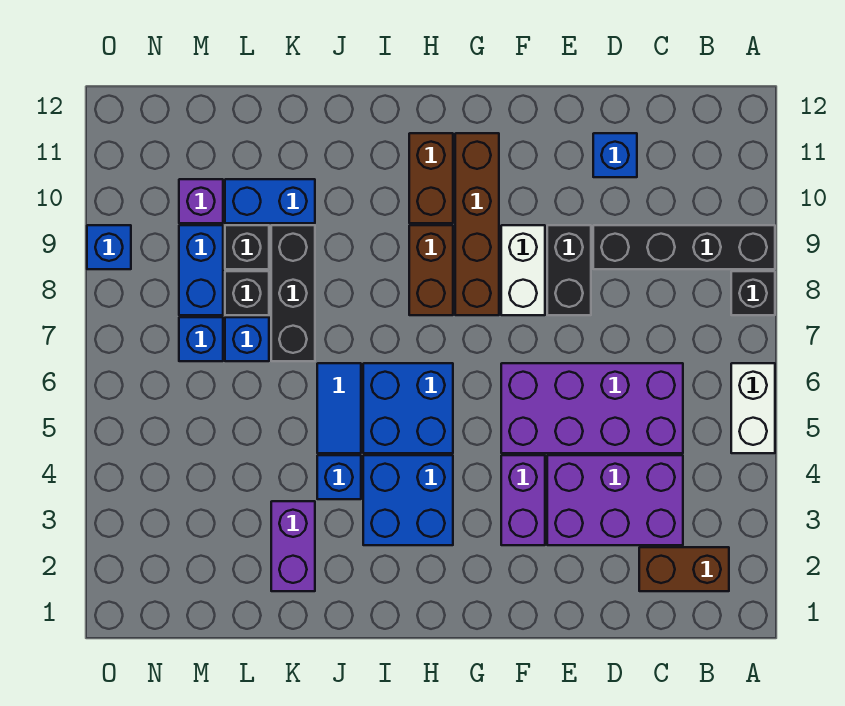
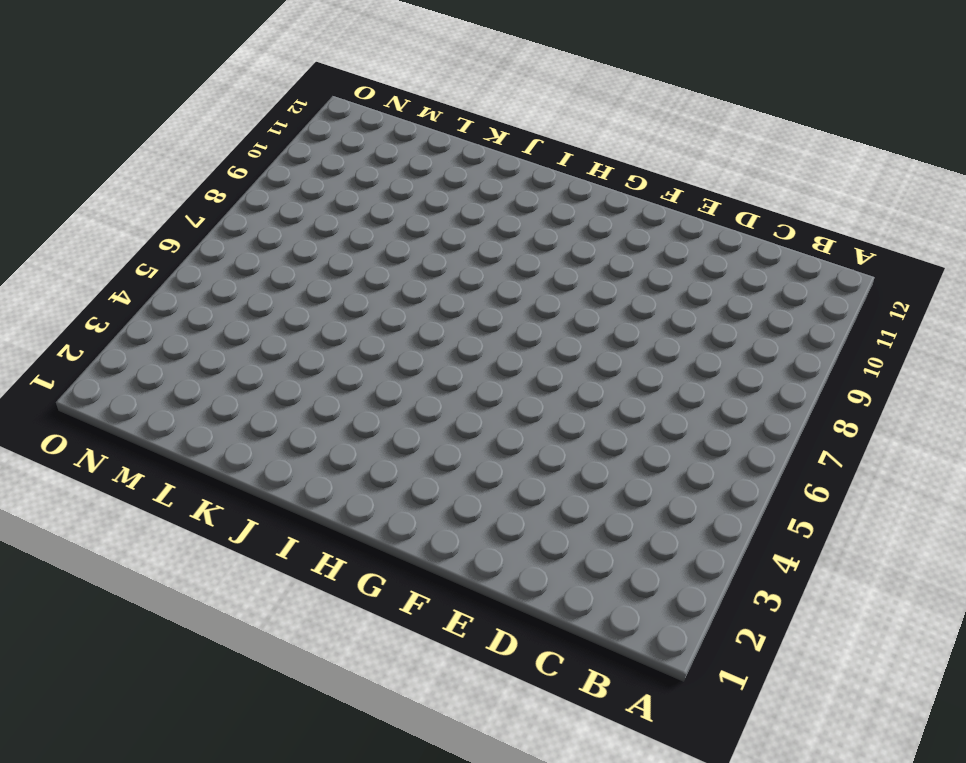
none -> white brick A5:A6 level 1
none -> black brick A8 level 1
none -> black brick A9:D9 level 1

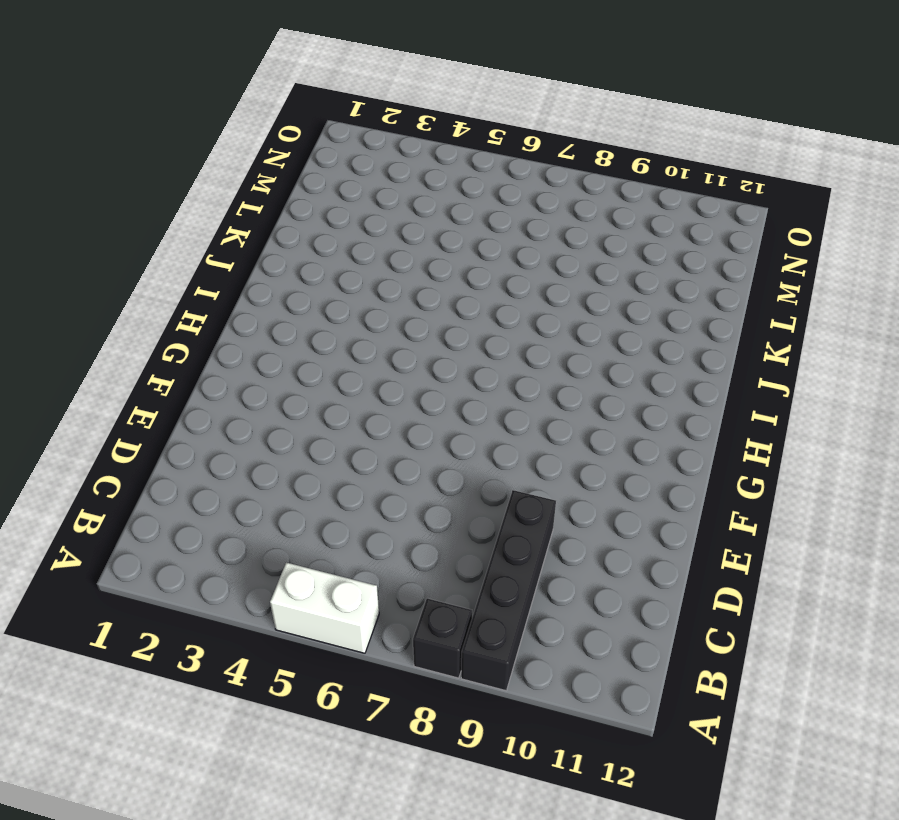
none -> brown brick B2:C2 level 1
none -> purple brick C3:E4 level 1
none -> purple brick C5:F6 level 1

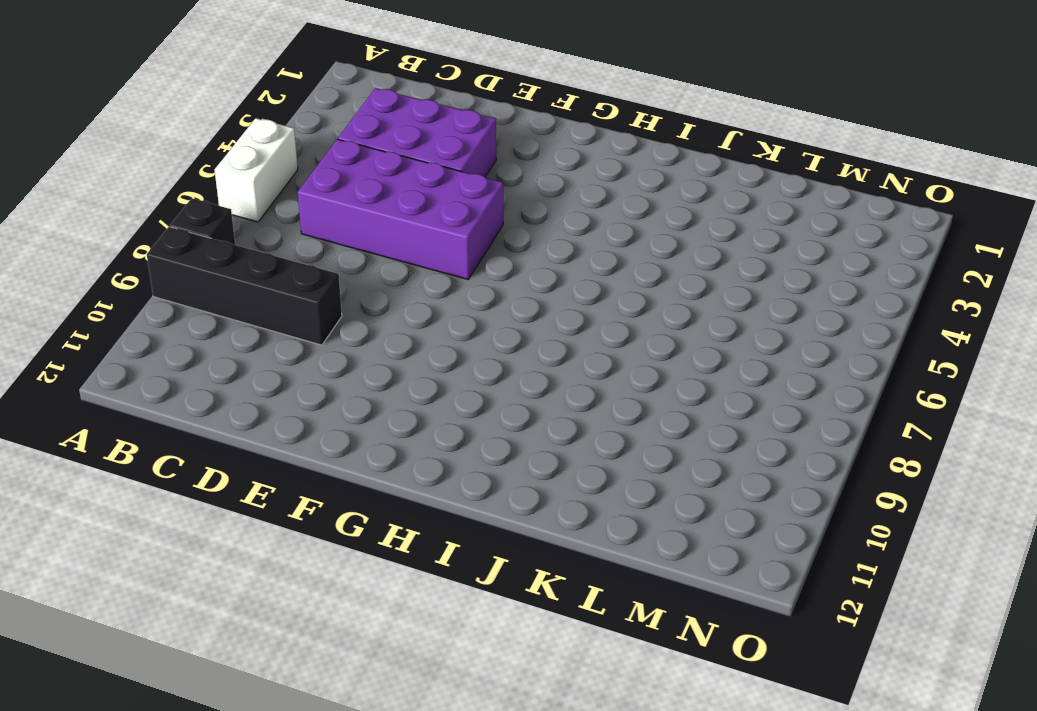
none -> brown brick B2:C2 level 1
none -> blue brick D11 level 1
none -> black brick E8:E9 level 1

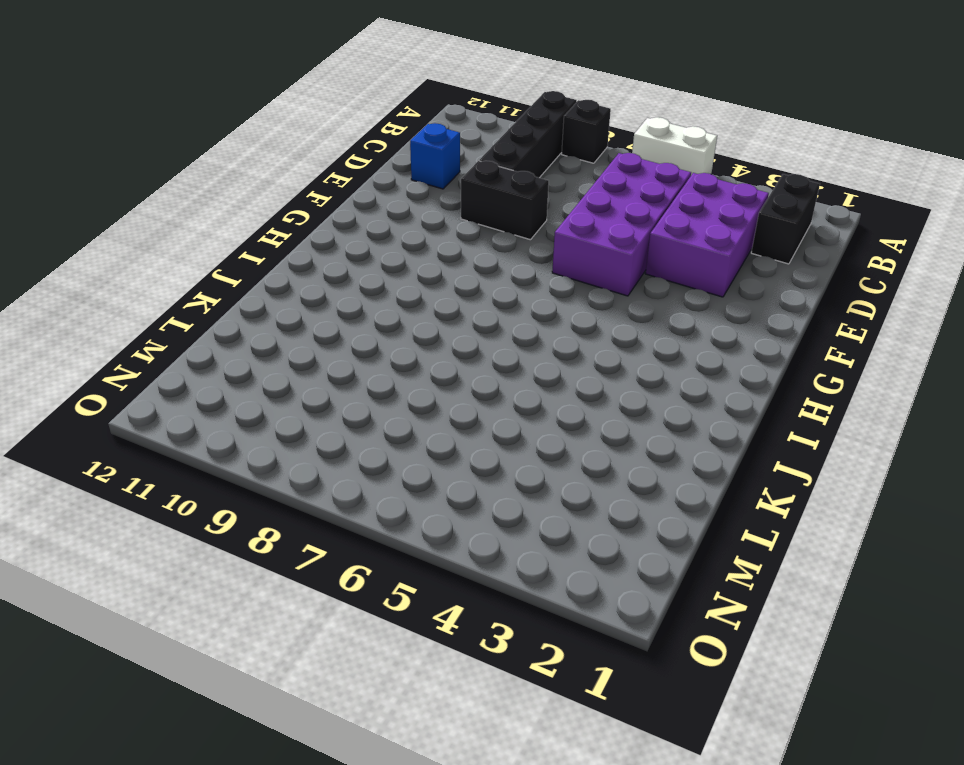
black brick B2:C2 level 1 -> brown brick B2:C2 level 1
none -> purple brick F3:F4 level 1
none -> white brick F8:F9 level 1
none -> brown brick G8:G11 level 1

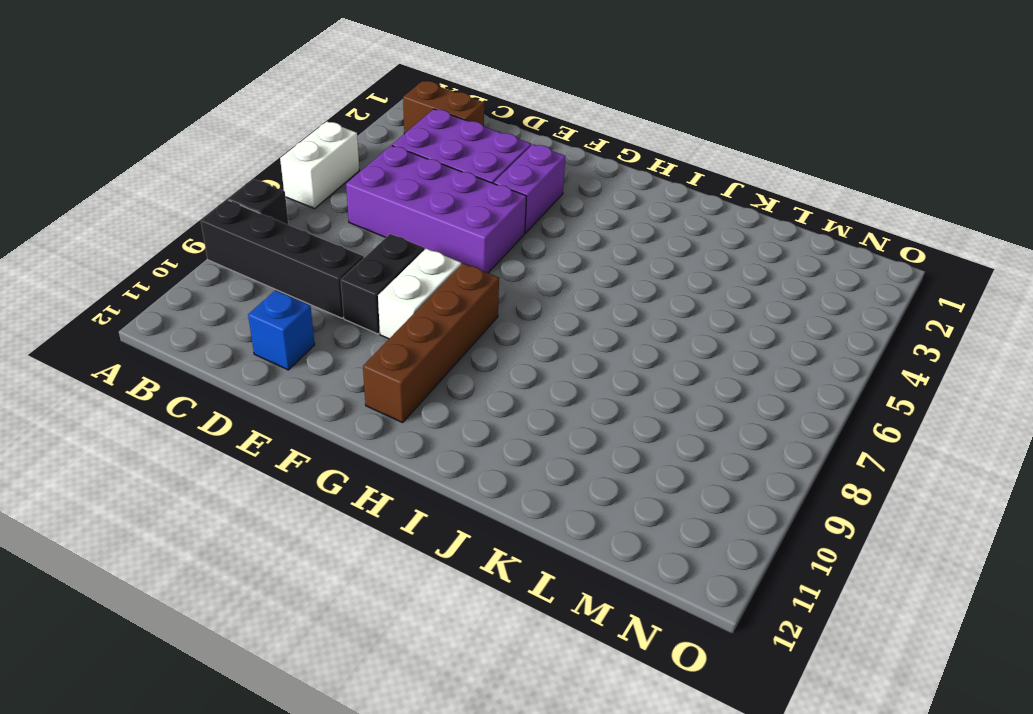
none -> blue brick H3:I4 level 1
none -> blue brick H5:I6 level 1
none -> brown brick H8:H9 level 1

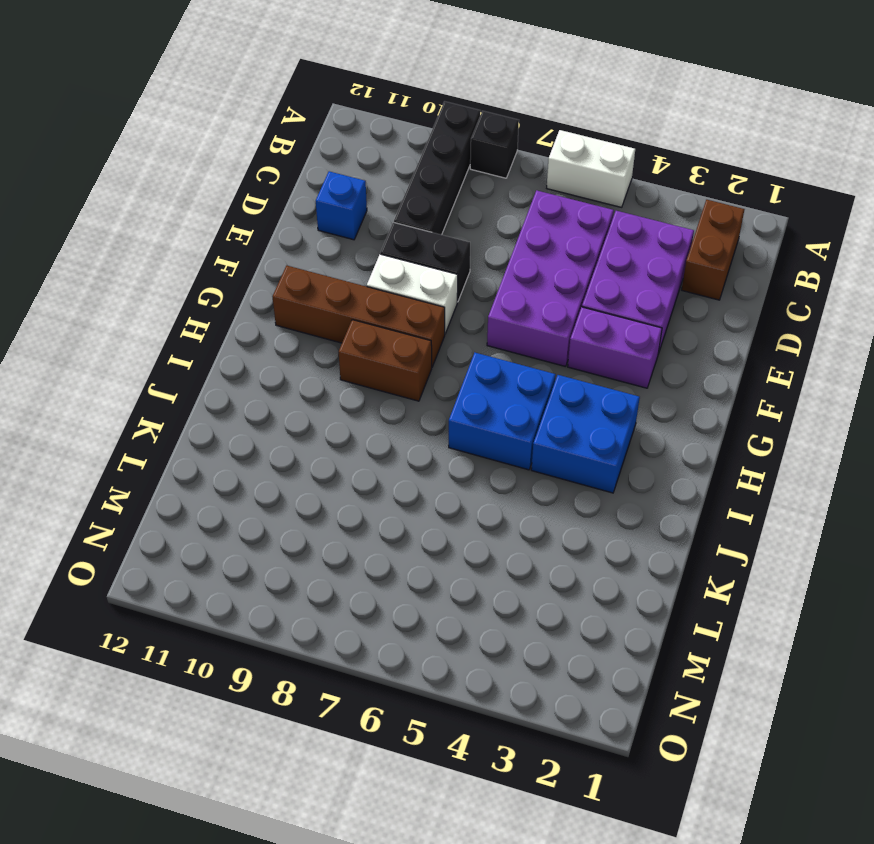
none -> brown brick H10:H11 level 1
none -> blue brick J4 level 1
none -> blue tile J5:J6 level 1

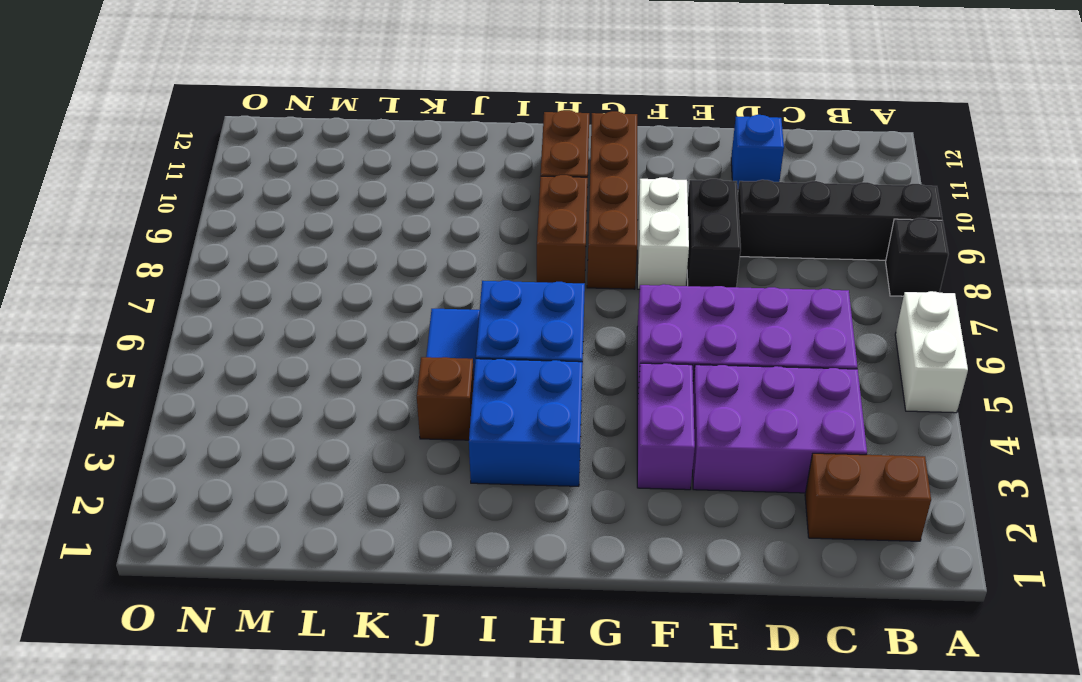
brown brick J4 level 1 -> blue brick J4 level 1
none -> purple brick K2:K3 level 1
none -> black brick K7:K9 level 1
none -> blue brick K10:L10 level 1

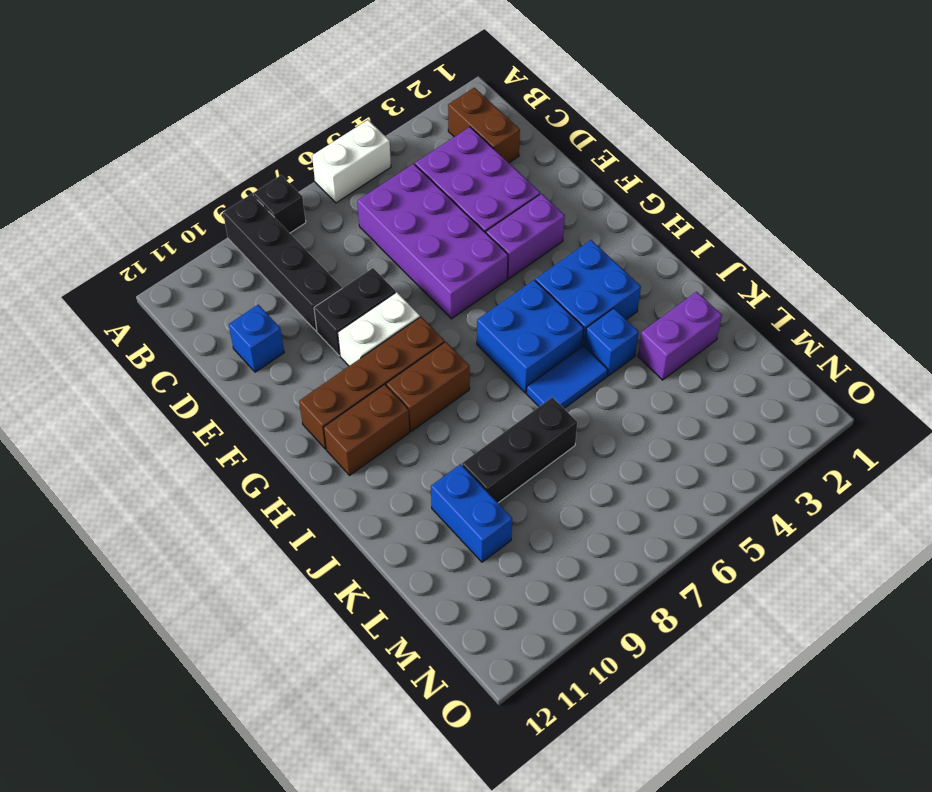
none -> blue brick L7 level 1
none -> black brick L8 level 1
none -> black brick L9 level 1

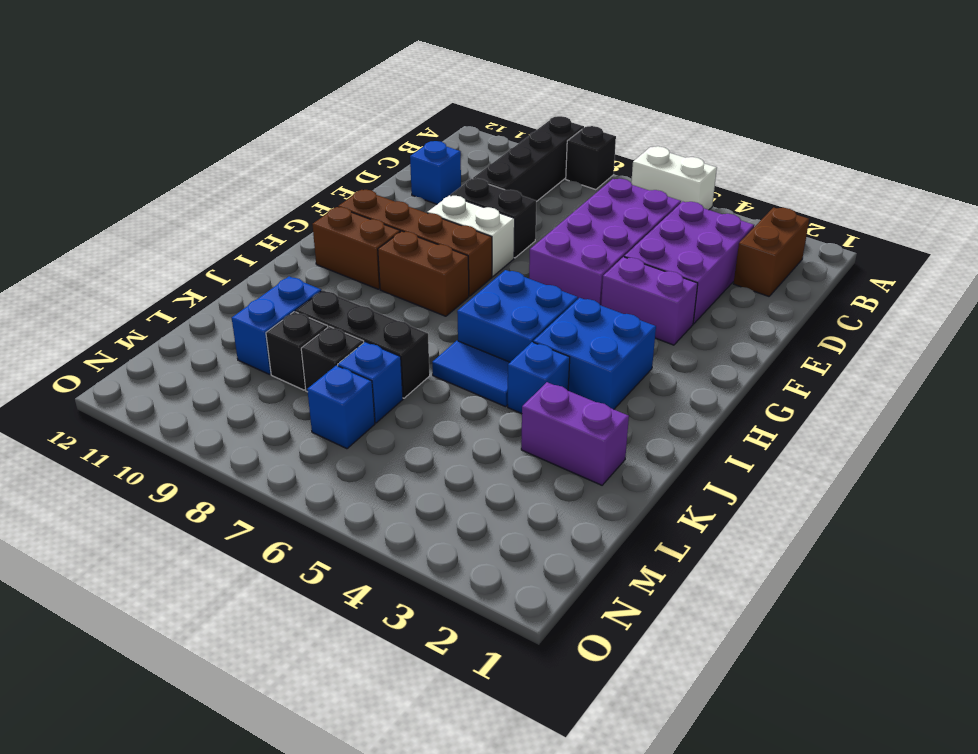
none -> blue brick M8:M9 level 1
none -> purple brick M10 level 1
none -> blue brick O9 level 1

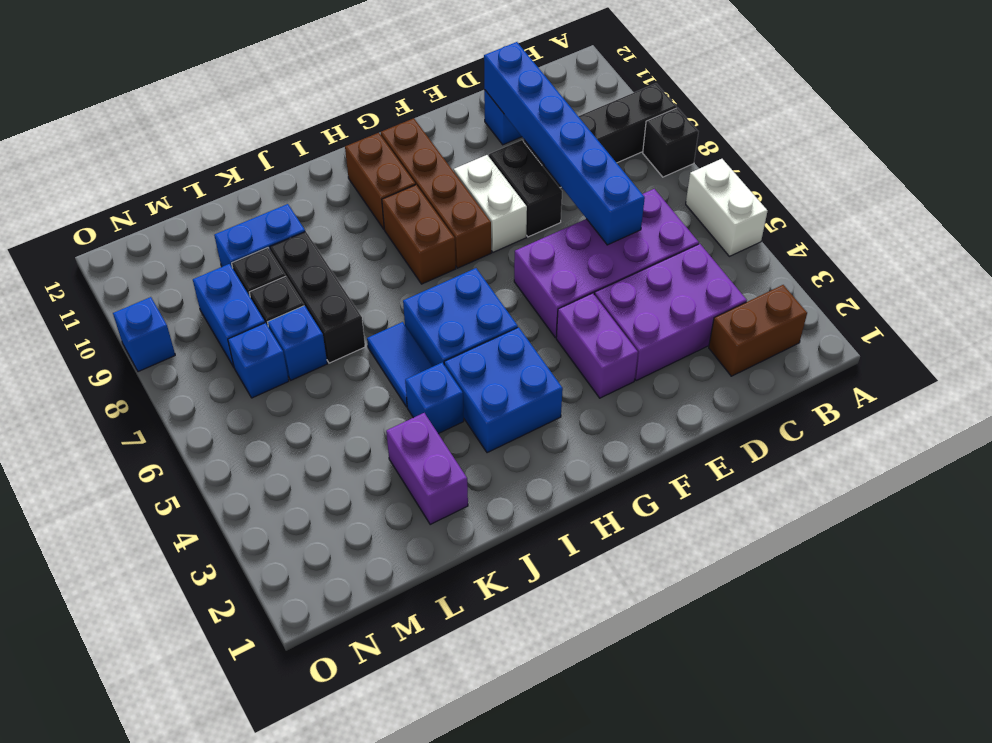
blue brick D6:D11 level 2 -> none
none -> purple brick M10 level 1

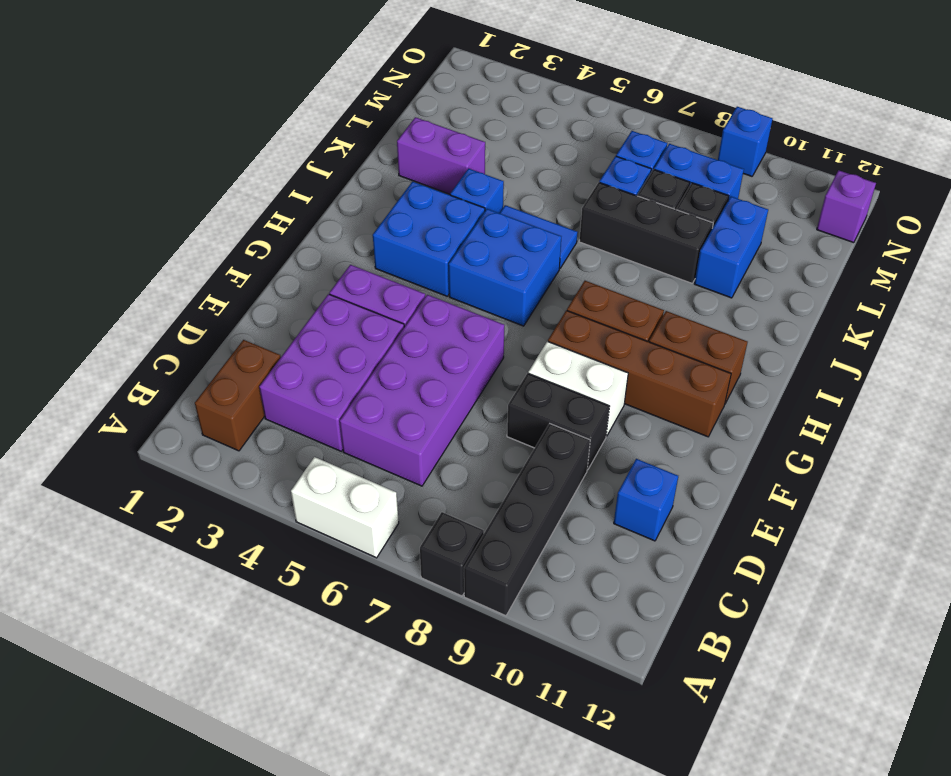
purple brick N12 level 1 -> purple brick M10 level 1

